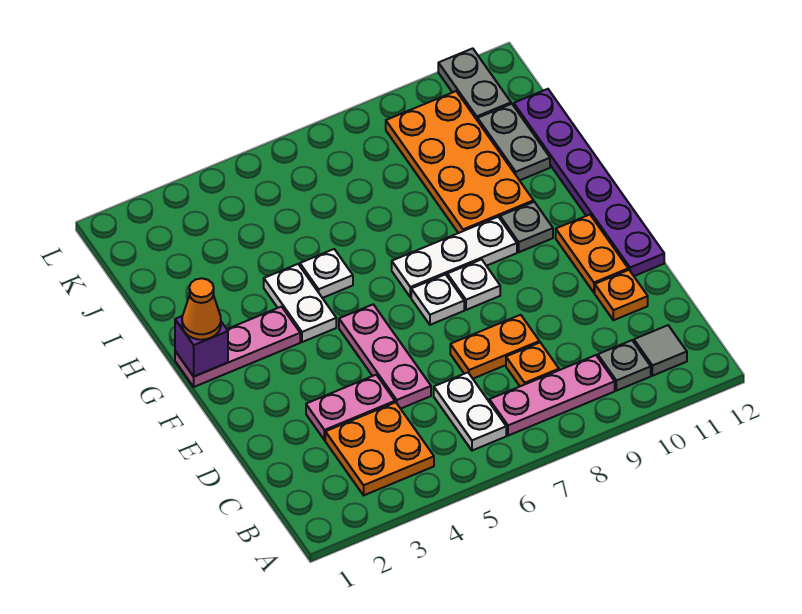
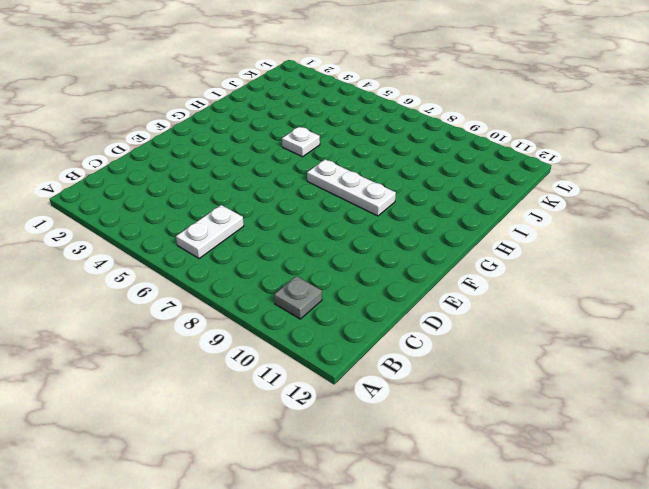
none -> orange plate B3:C4 level 1
none -> pink plate B7:B9 level 1
none -> grey tile B11 level 1

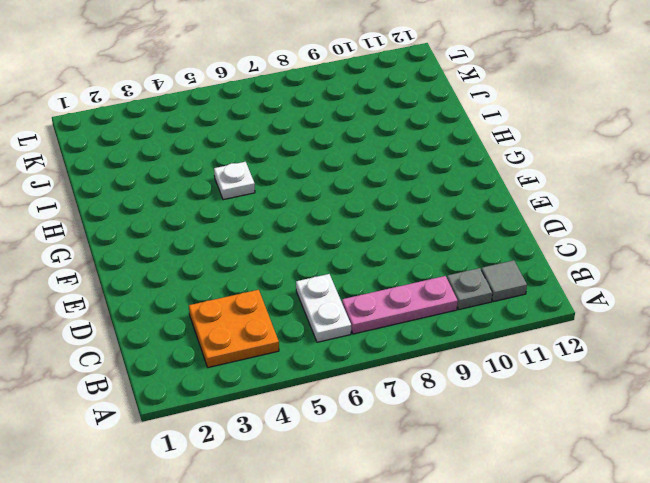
none -> orange plate C8 level 1
none -> pink plate D3:D4 level 1
none -> pink plate D5:F5 level 1

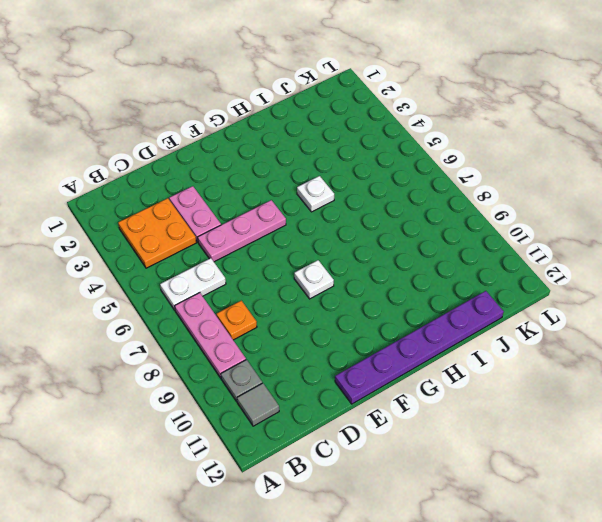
none -> orange plate D7:D8 level 1
none -> orange plate D11 level 1
none -> orange plate E11:F11 level 1

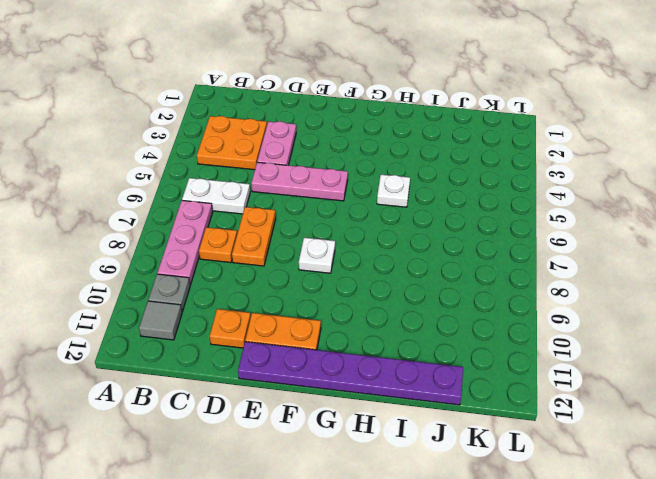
none -> white plate F7 level 1
none -> pink plate G1:G3 level 1
none -> white plate G4:H4 level 1

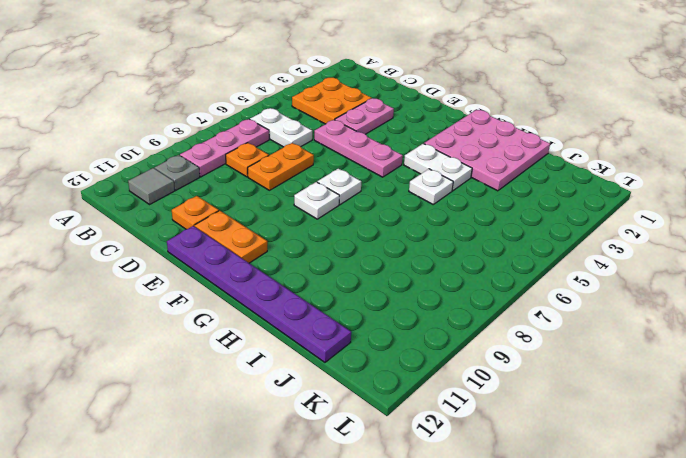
pink plate G1:I3 level 1 -> pink plate G1:G3 level 1
none -> white plate G7:G9 level 1
none -> grey plate G10 level 1
none -> orange plate H9:K10 level 1

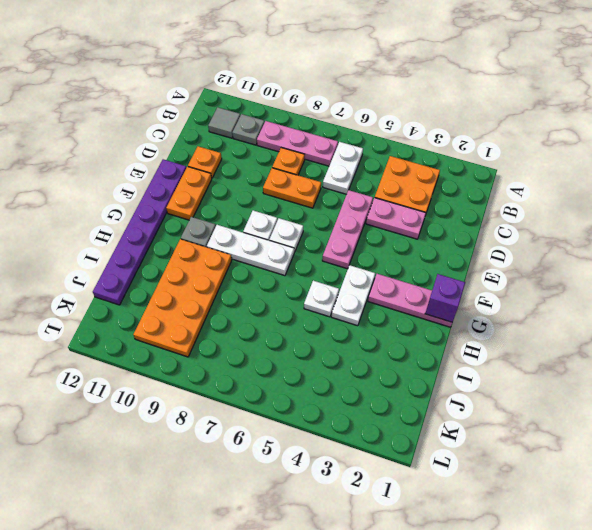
none -> grey plate I11:J11 level 1
none -> grey plate K11:L11 level 1
none -> orange cone G1 level 3

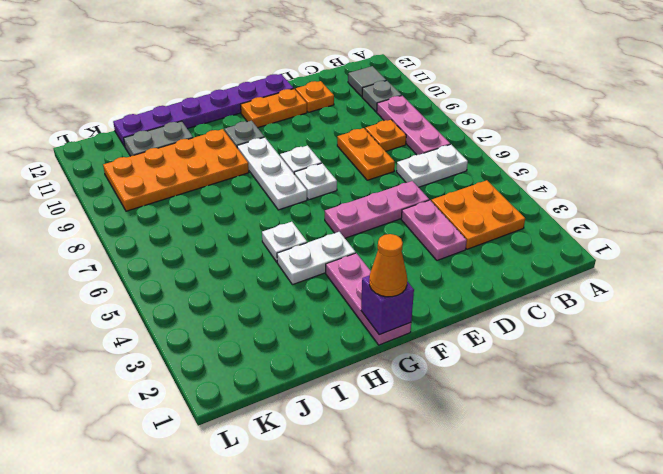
none -> grey plate K11:L11 level 1

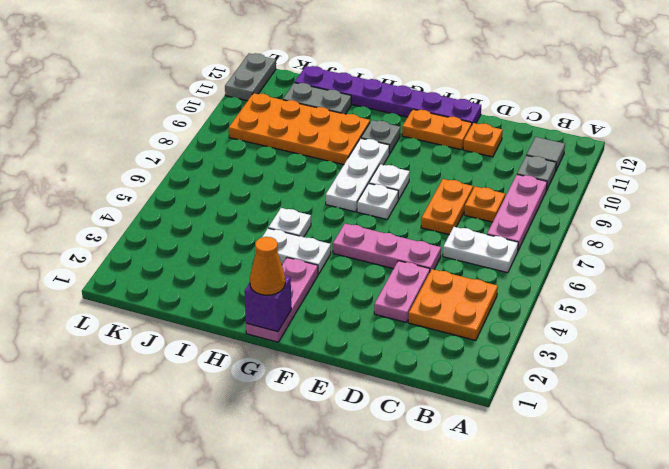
grey plate L11:L12 level 1 -> grey plate K11:L11 level 1

